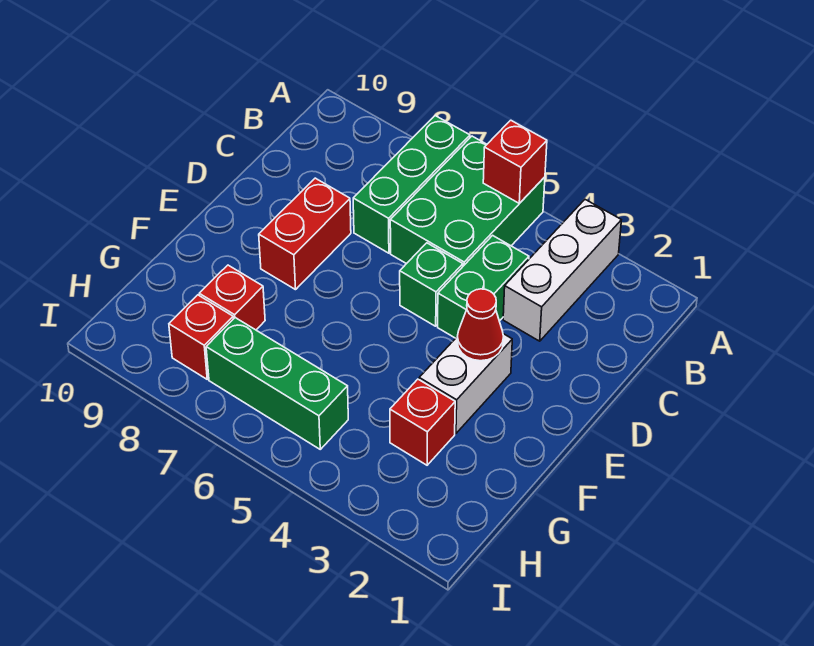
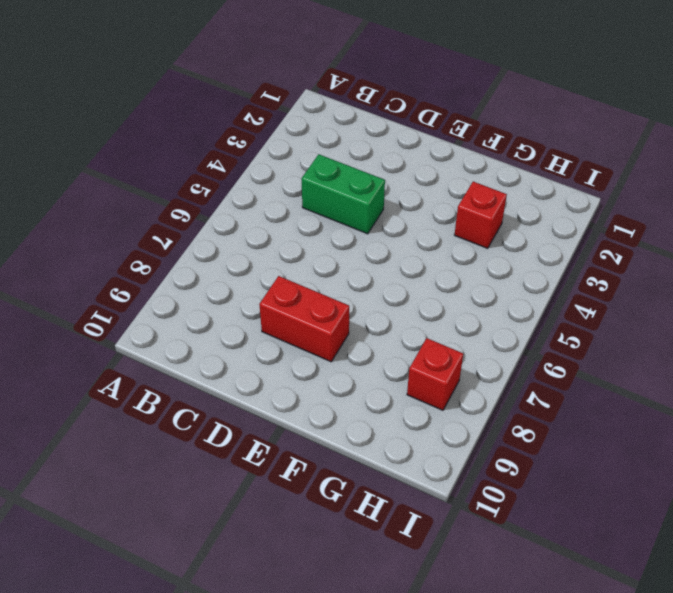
none -> white brick A3:C3 level 1
none -> green brick A5:C6 level 1
none -> green brick A7:C7 level 1

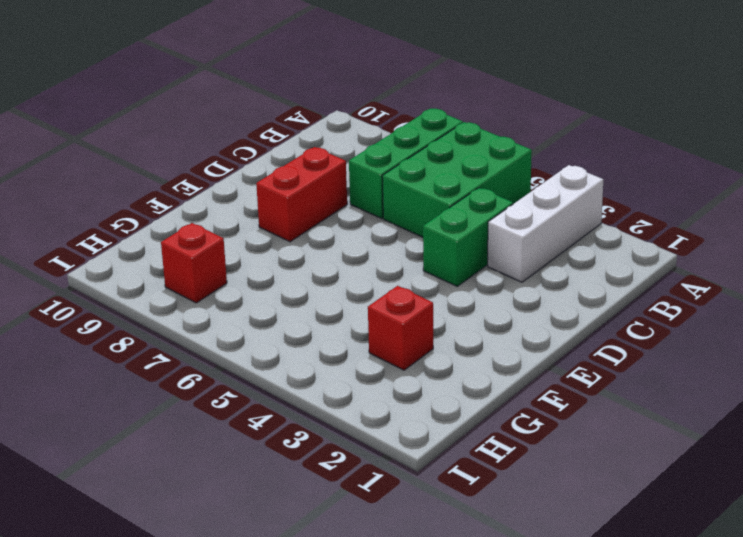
none -> green brick D5 level 1
none -> white brick E3:F3 level 1
none -> red brick G8 level 1

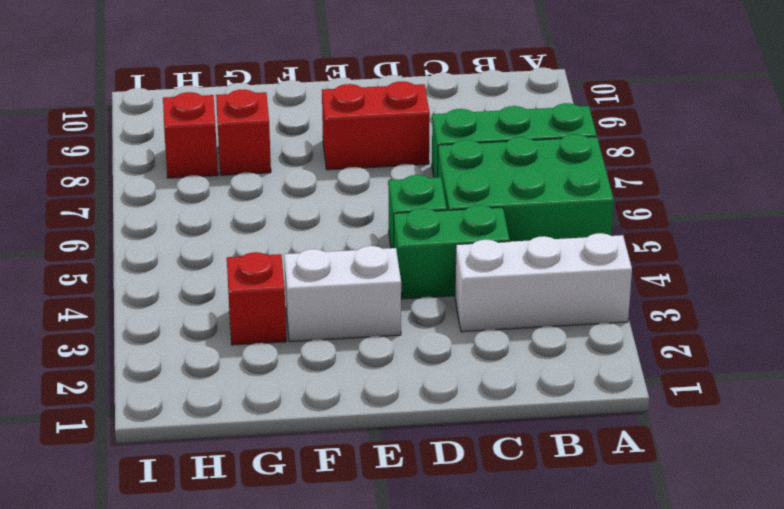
none -> green brick H5:H7 level 1
none -> red brick A5 level 2
none -> red cone E3 level 2

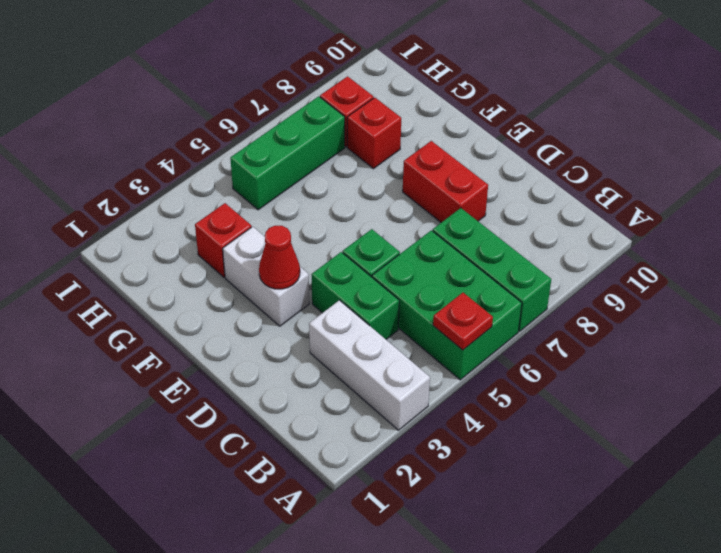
red plate A5 level 2 -> red brick A5 level 2

